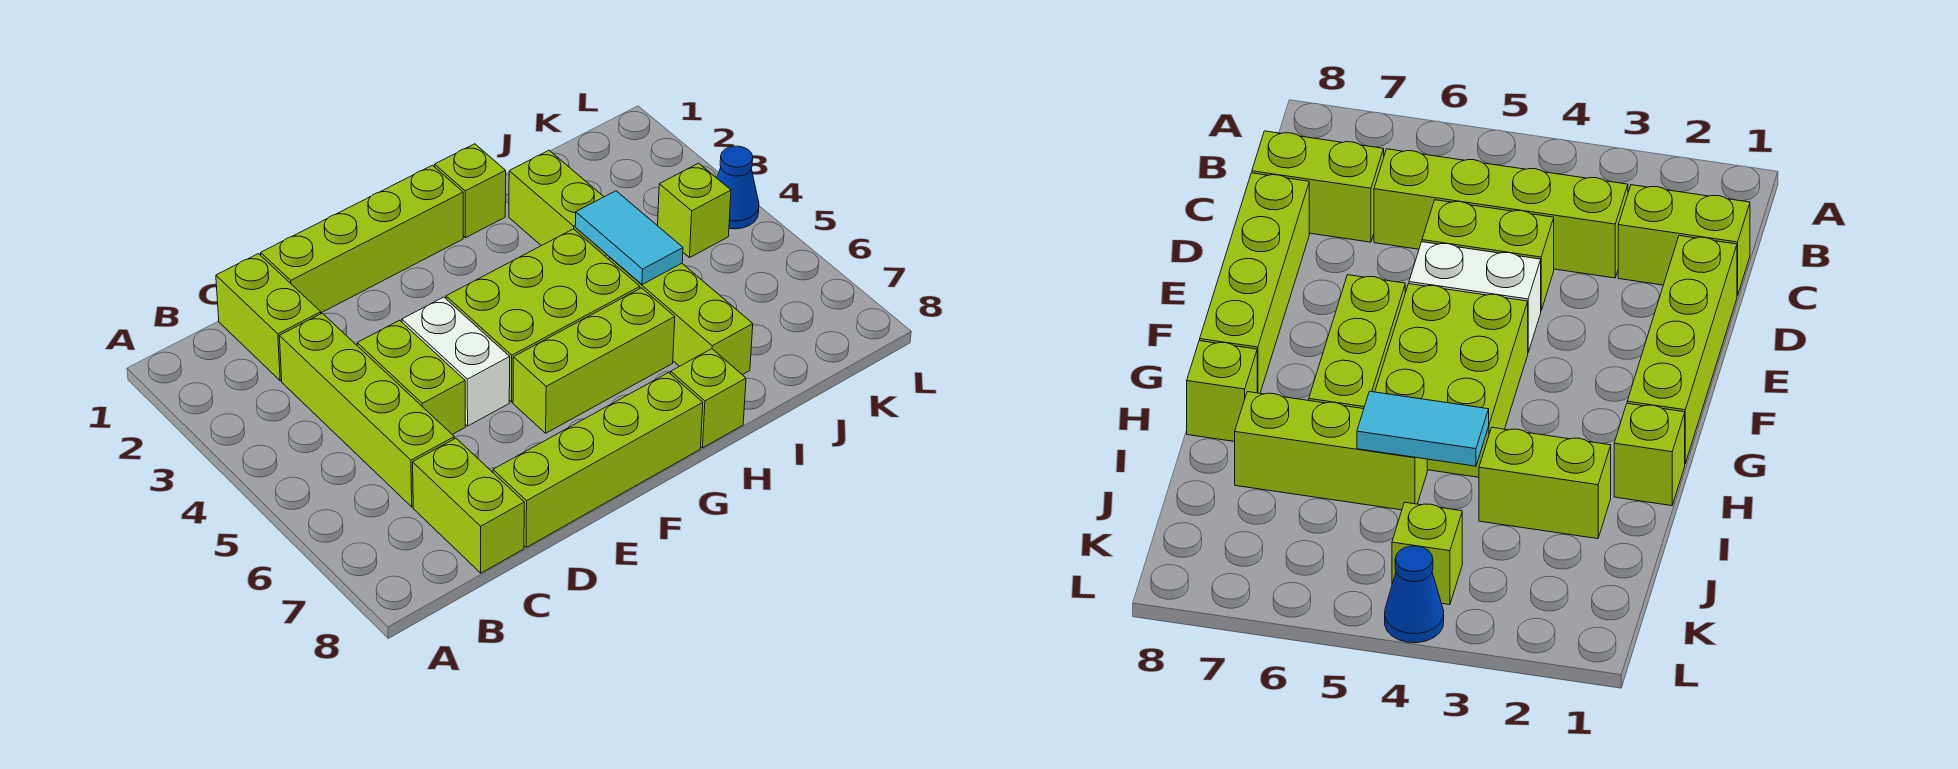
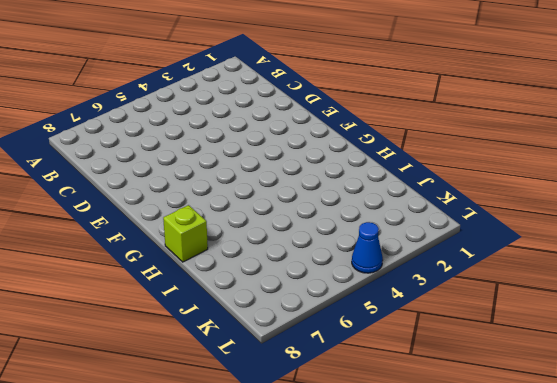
none -> lime brick C1:C2 level 1
none -> lime brick C3:C6 level 1
none -> lime brick C7:C8 level 1

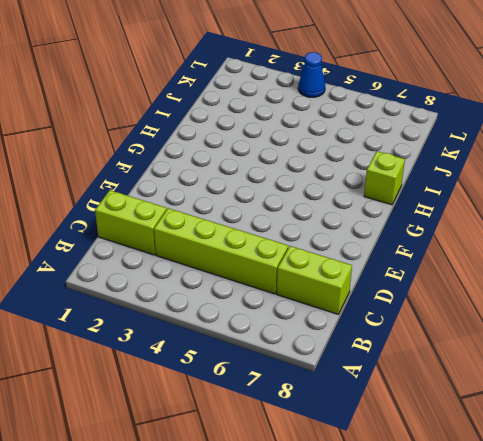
none -> lime brick D1:G1 level 1
none -> lime brick D4:D5 level 1
none -> lime brick D8:G8 level 1

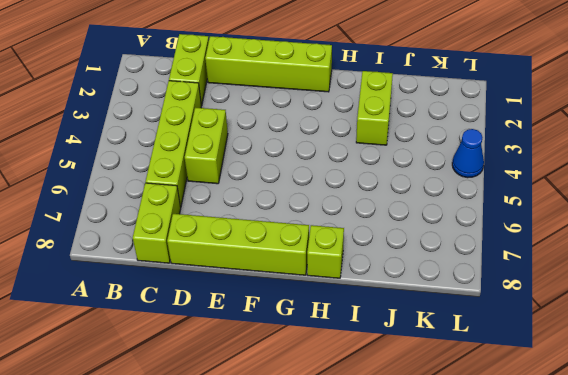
none -> white brick E4:E5 level 1
none -> lime brick F4:H5 level 1
none -> lime brick F6:H6 level 1

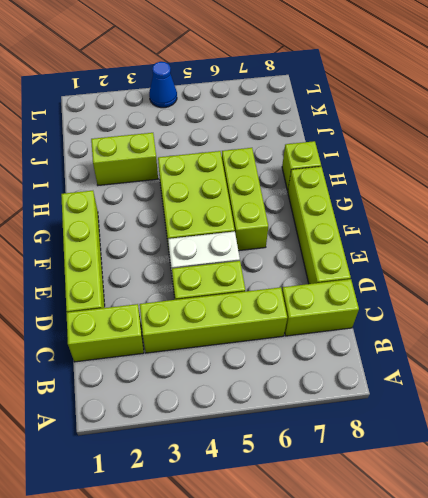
none -> lime brick H1 level 1
none -> lime brick I5:I7 level 1
none -> lime brick K4 level 1

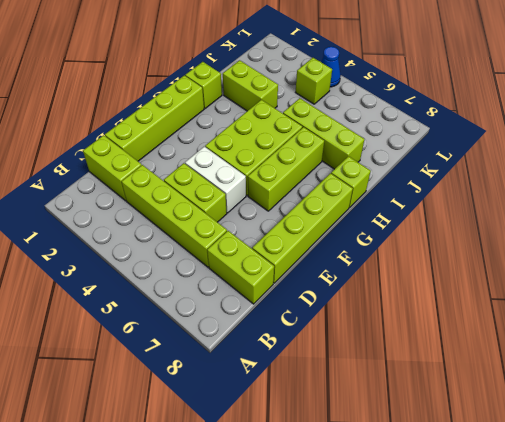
none -> cyan tile I4:I5 level 2

